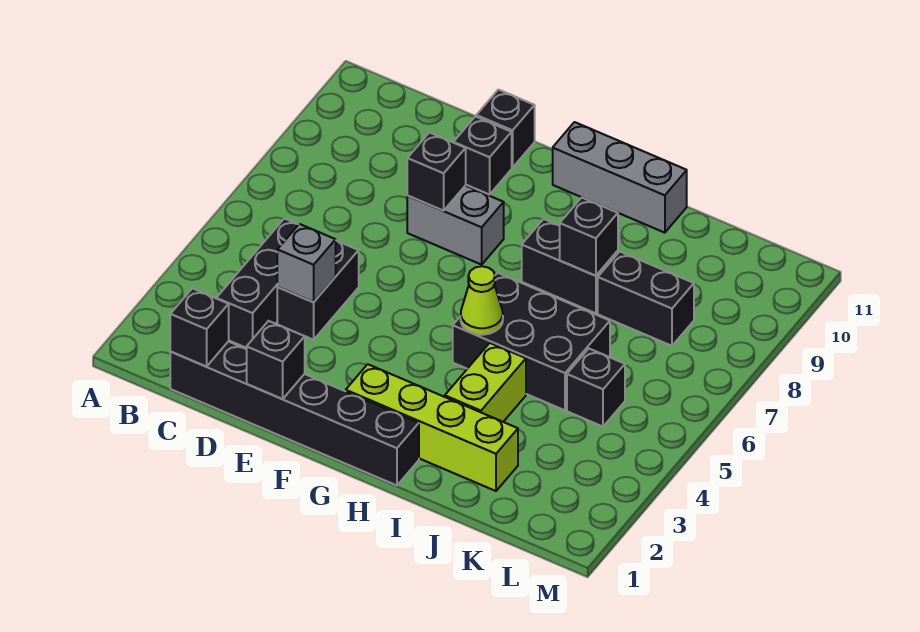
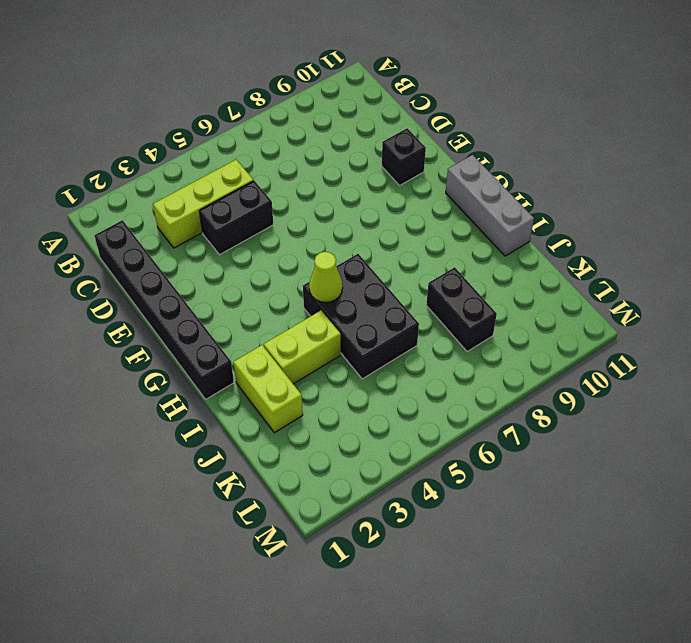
lime brick C3:C5 level 1 -> black brick C3:C5 level 1
lime brick I2:J2 level 1 -> lime brick G2:J2 level 1
none -> grey brick E8:F8 level 1
none -> black brick E11 level 1
none -> black brick H8:I8 level 1

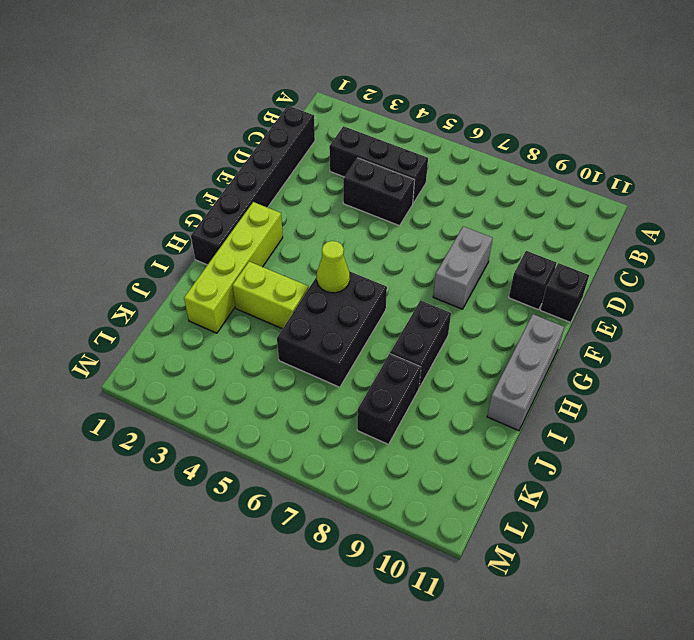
none -> black brick K5 level 1
none -> black brick C1 level 2
none -> grey brick D4 level 2

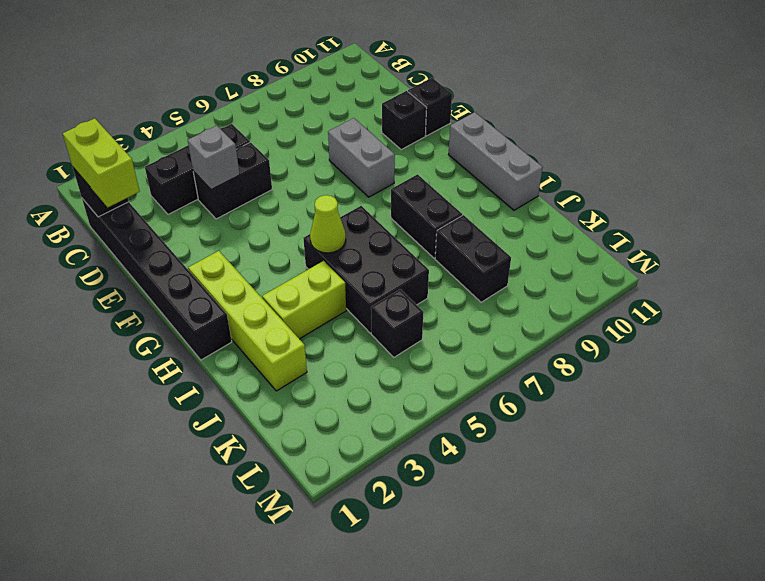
lime brick C1:D1 level 3 -> none
none -> black brick E1 level 2
none -> black brick E8 level 2
none -> black brick I8 level 2

